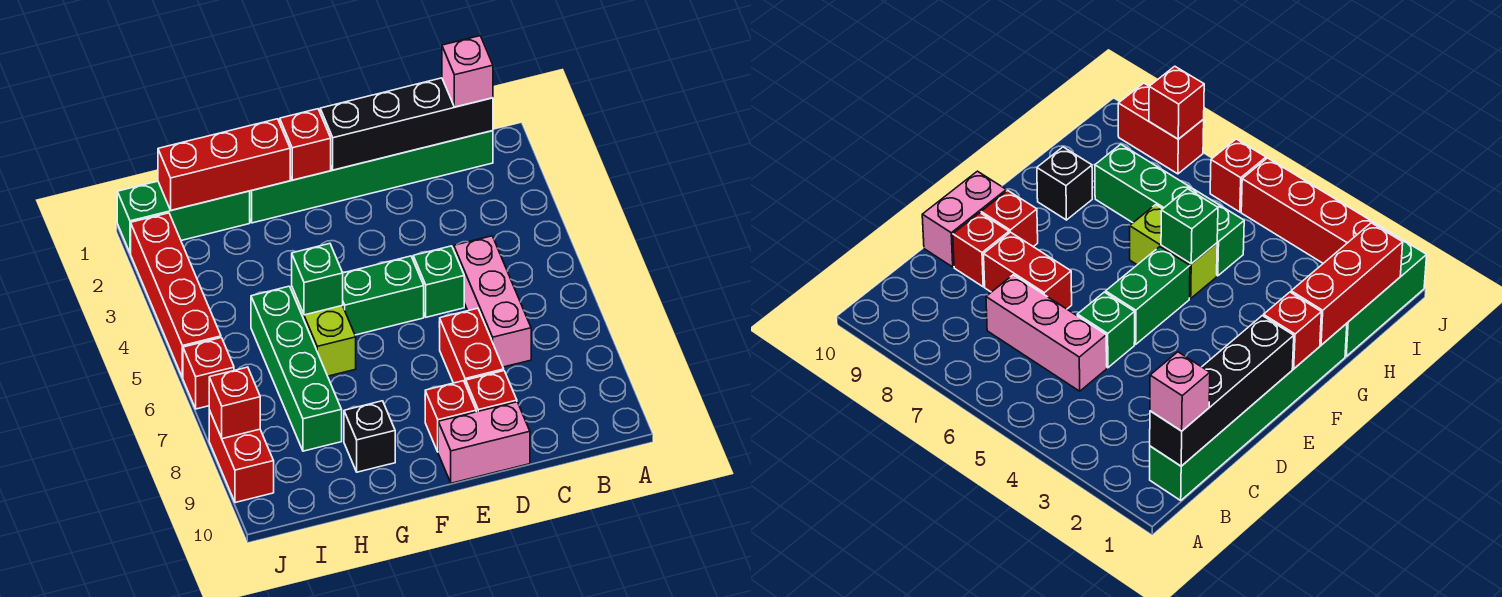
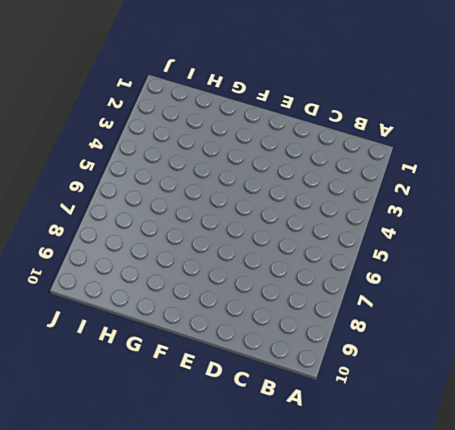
none -> green brick B1:G1 level 1
none -> pink brick C5:C7 level 1
none -> green brick D5 level 1

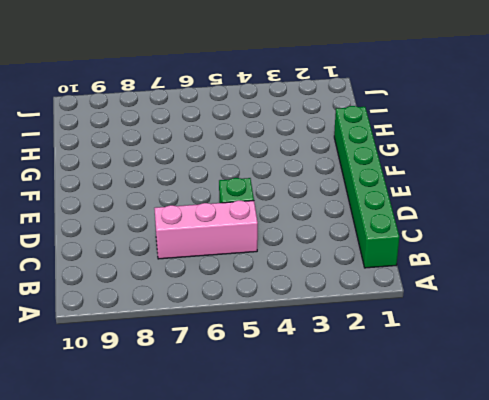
none -> red brick D7:D8 level 1
none -> red brick D9 level 1
none -> pink brick D10:E10 level 1

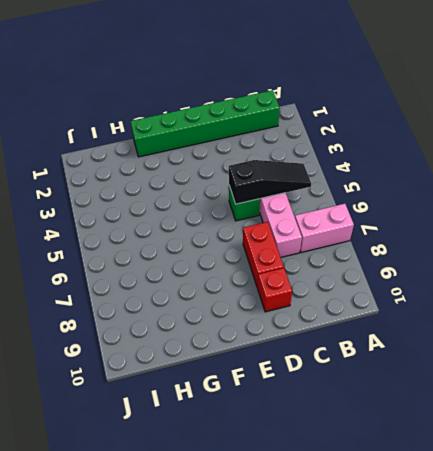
pink brick A7:B7 level 1 -> pink brick D10:E10 level 1
black slope B5:D5 level 2 top D -> none
none -> green brick E5:F5 level 1
none -> red brick E9 level 1
none -> lime brick G5:G6 level 1

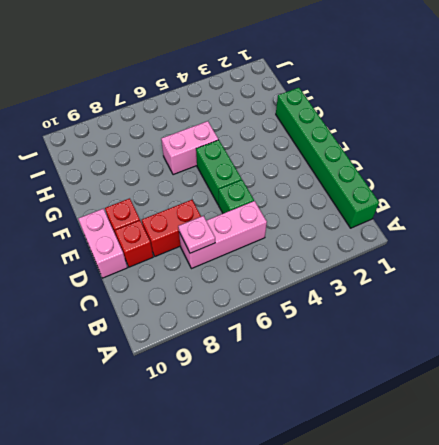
pink plate C7 level 2 -> none
pink brick G5:G6 level 1 -> lime brick G5:G6 level 1
none -> black brick G9 level 1
none -> green brick H1:J1 level 1
none -> green brick H5:H8 level 1

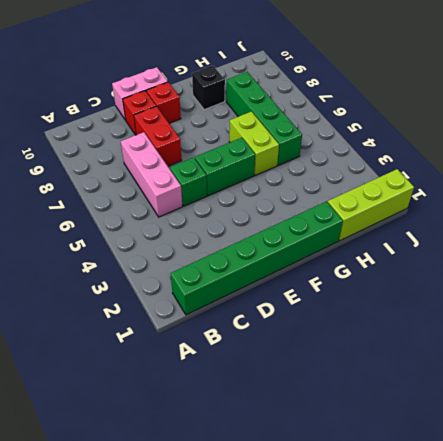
lime brick H1:J1 level 1 -> green brick H1:J1 level 1
none -> red brick J2:J5 level 1
none -> red brick J6 level 1
none -> red brick J8:J9 level 1

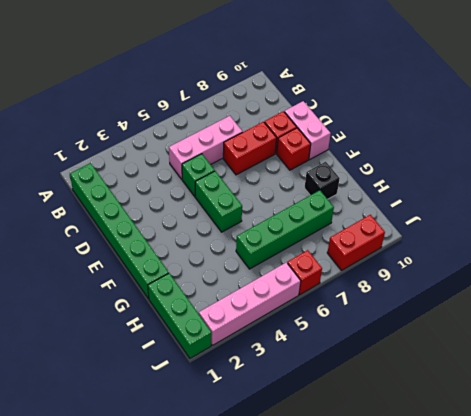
pink brick J2:J5 level 1 -> red brick J2:J5 level 1
none -> lime brick G5:G6 level 1
none -> black brick B1:E1 level 2
none -> red brick F1 level 2

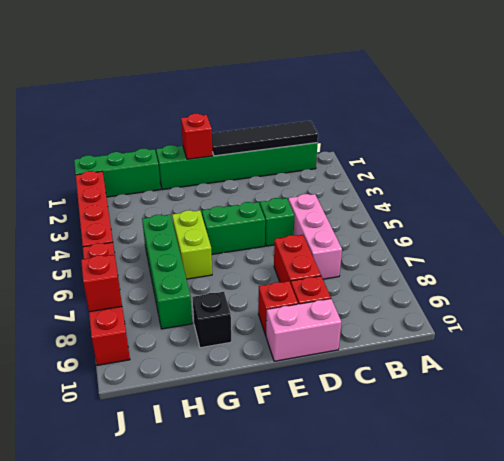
black tile B1:E1 level 2 -> black brick B1:E1 level 2
none -> red brick G1:I1 level 2
none -> green brick G5 level 2
none -> pink brick B1 level 3

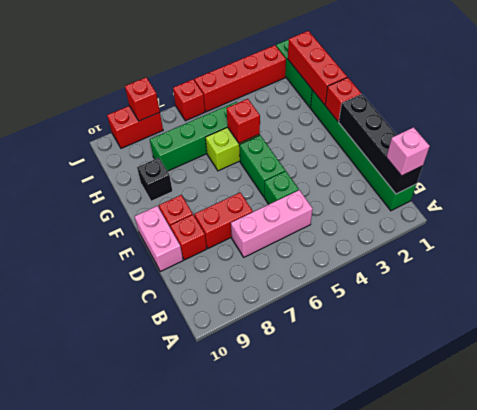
red brick G5 level 2 -> green brick G5 level 2

